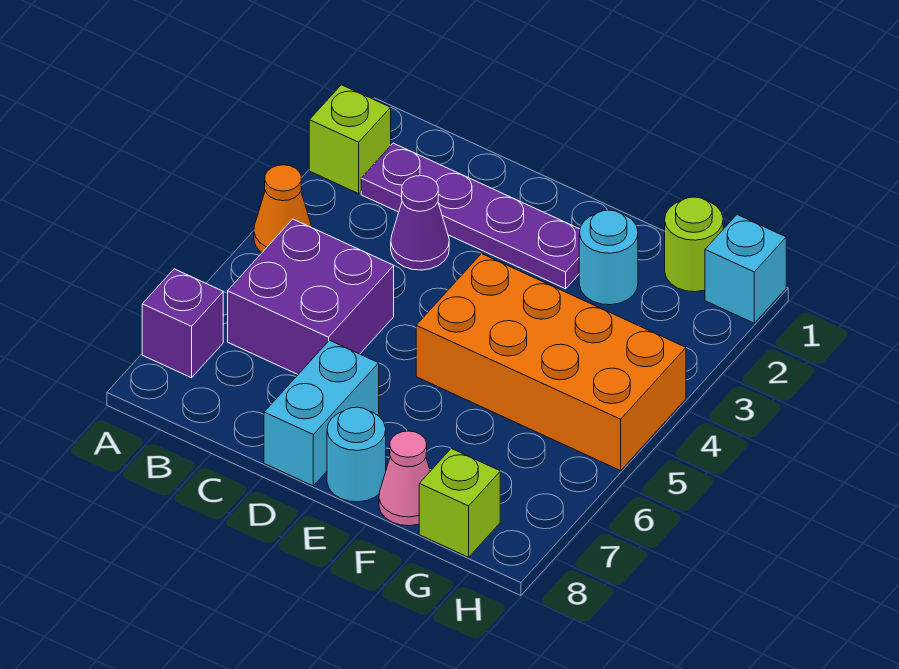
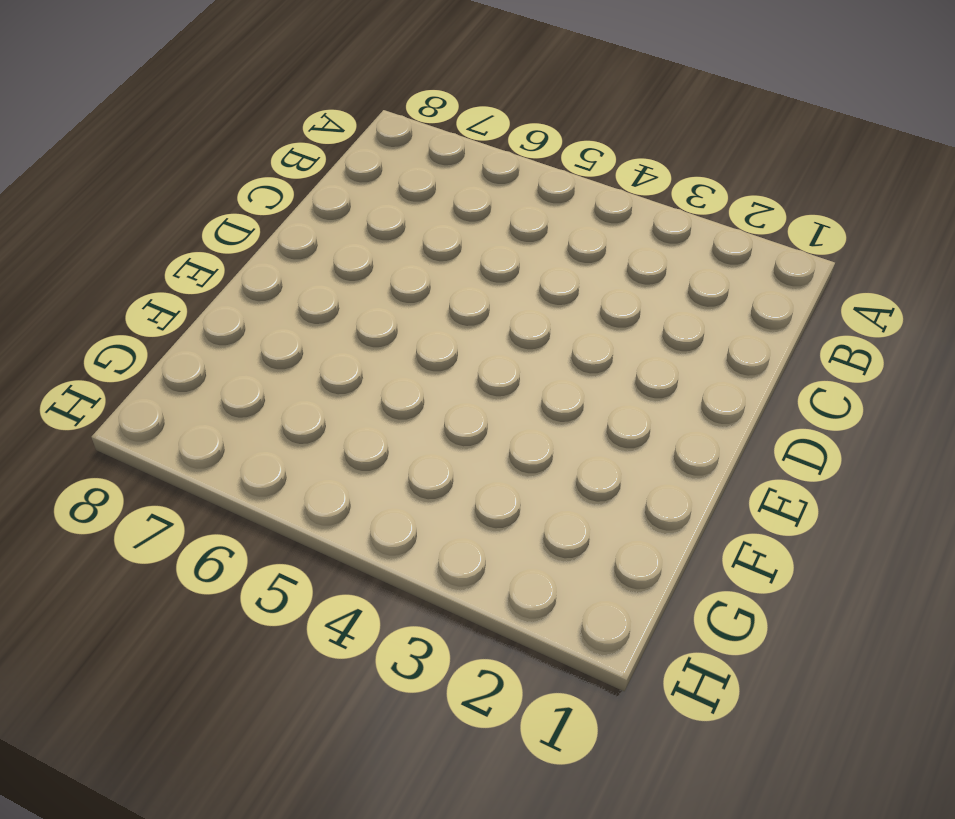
none -> lime brick A2 level 1
none -> orange cone A4 level 1
none -> purple brick A7 level 1

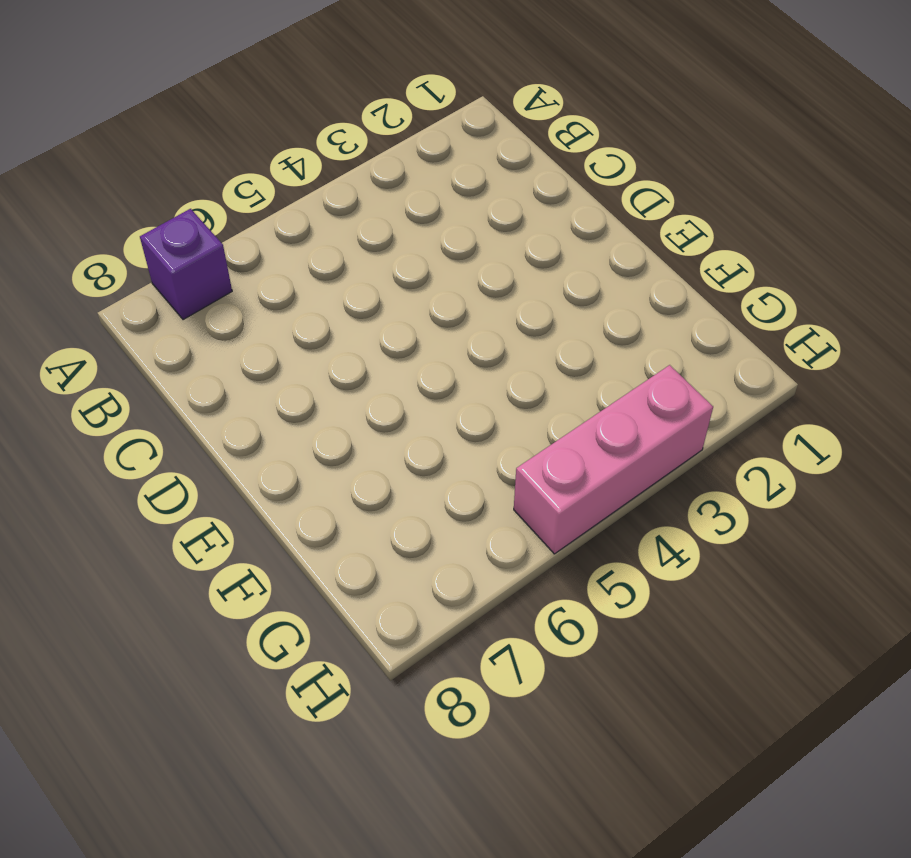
pink brick H3:H5 level 1 -> orange brick E4:H5 level 1
none -> lime brick A2 level 1
none -> orange cone A4 level 1
none -> purple plate B2:E2 level 1

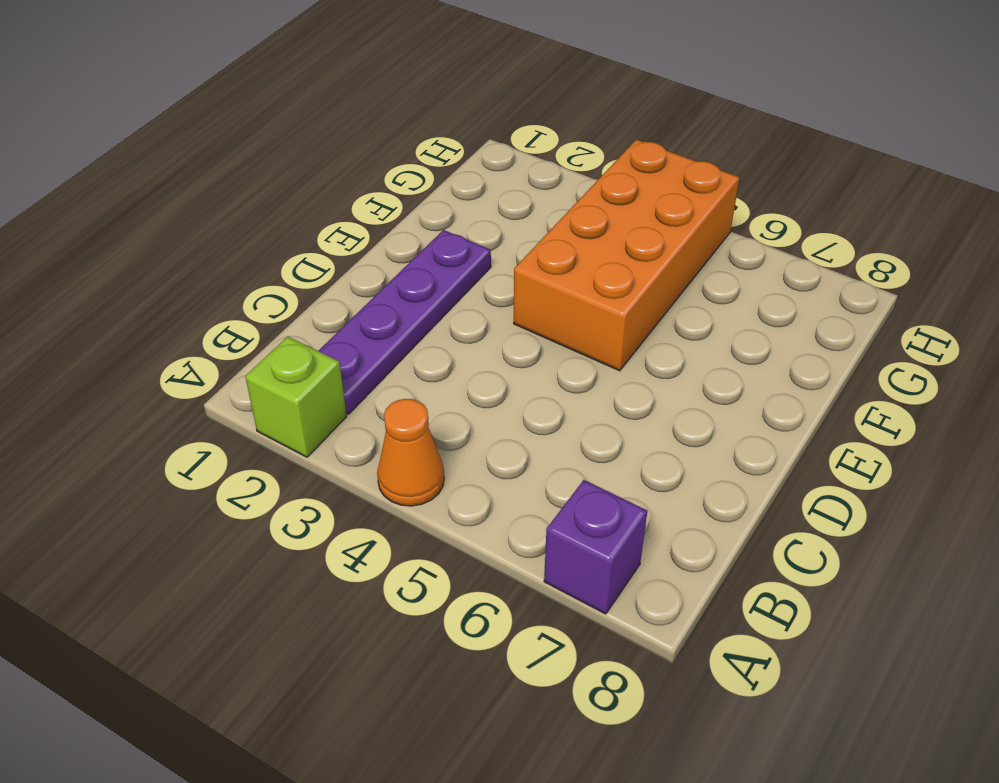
none -> purple brick B5:C6 level 1
none -> purple cone C3 level 1
none -> cyan brick D7:D8 level 1

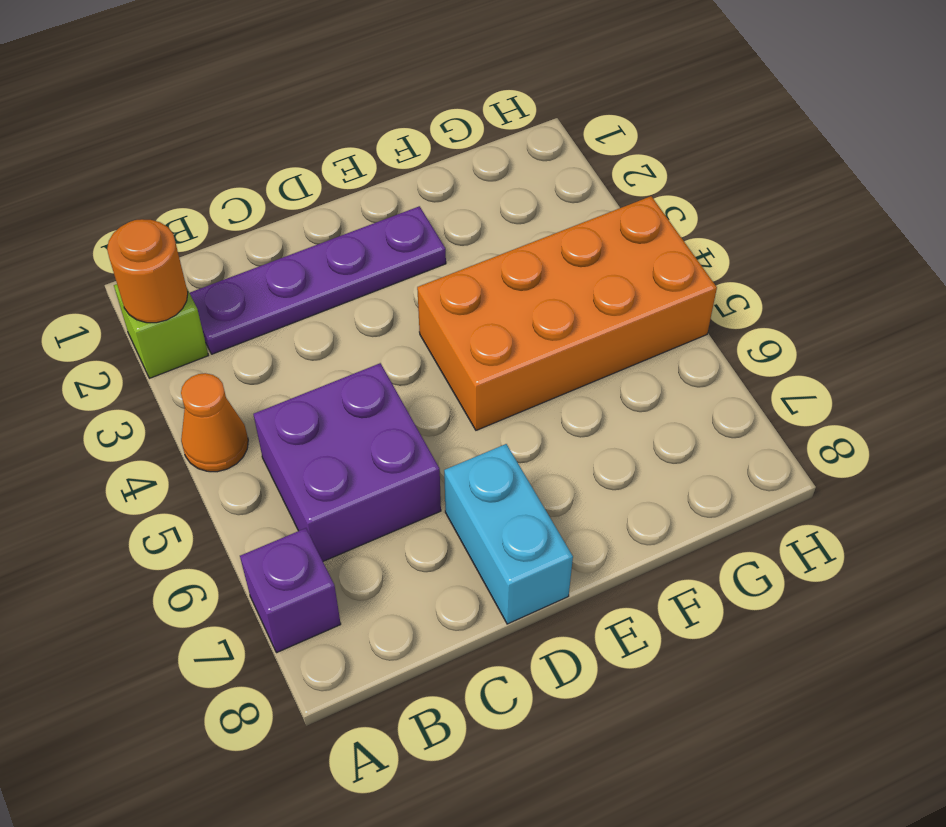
orange round brick A2 level 2 -> none
none -> purple cone C3 level 1
none -> cyan round brick E8 level 1
none -> cyan round brick F2 level 1

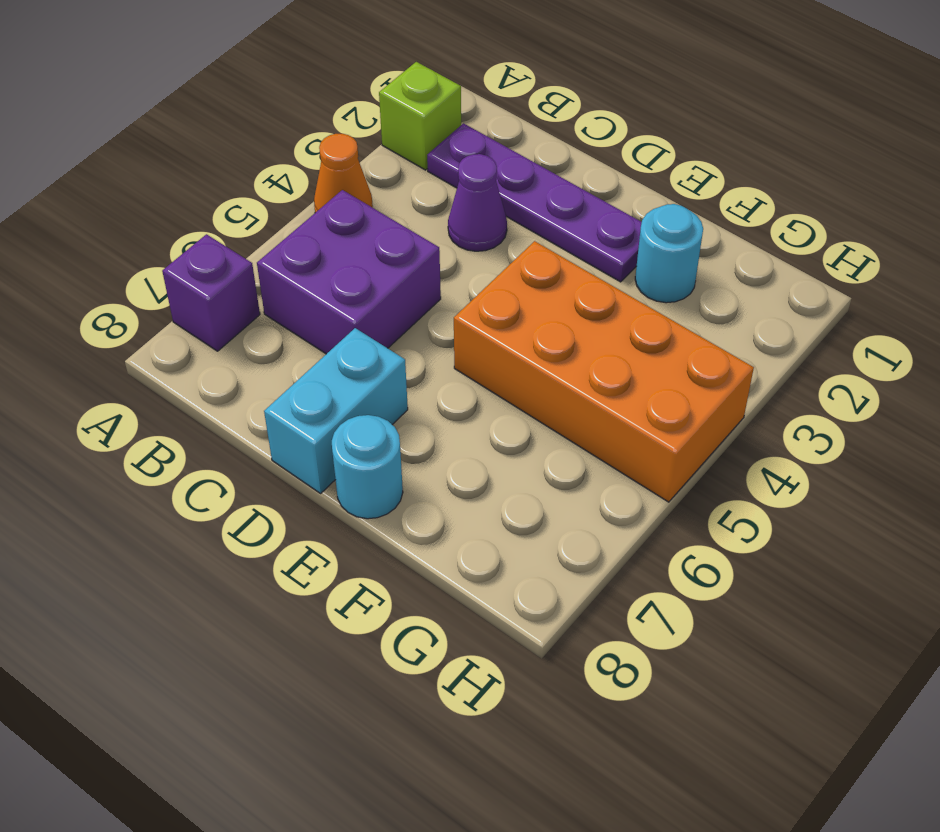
none -> pink cone F8 level 1
none -> lime round brick G1 level 1
none -> lime brick G8 level 1

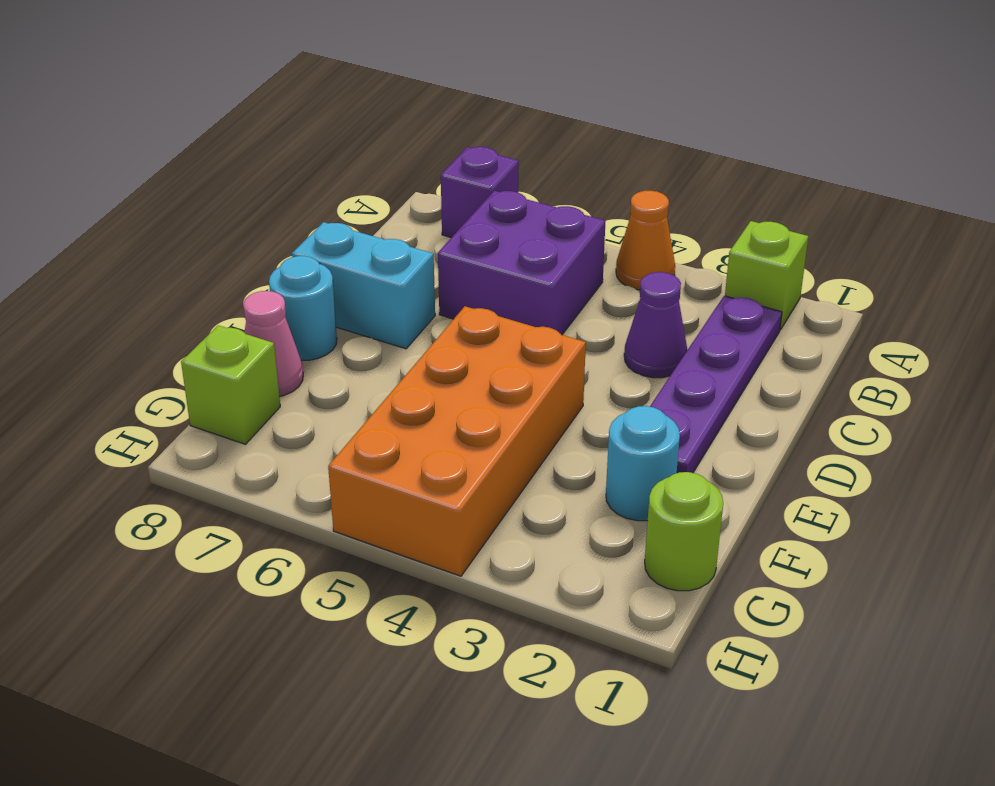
none -> cyan brick H1 level 1

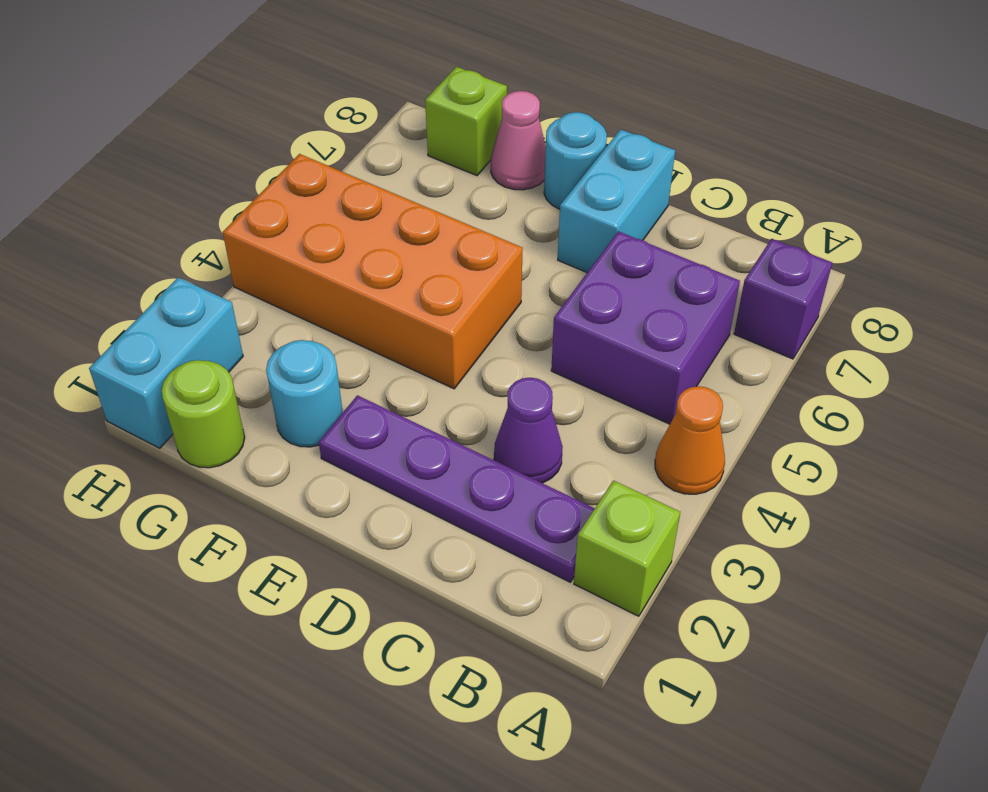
cyan brick H1:H2 level 1 -> cyan brick H1 level 1

